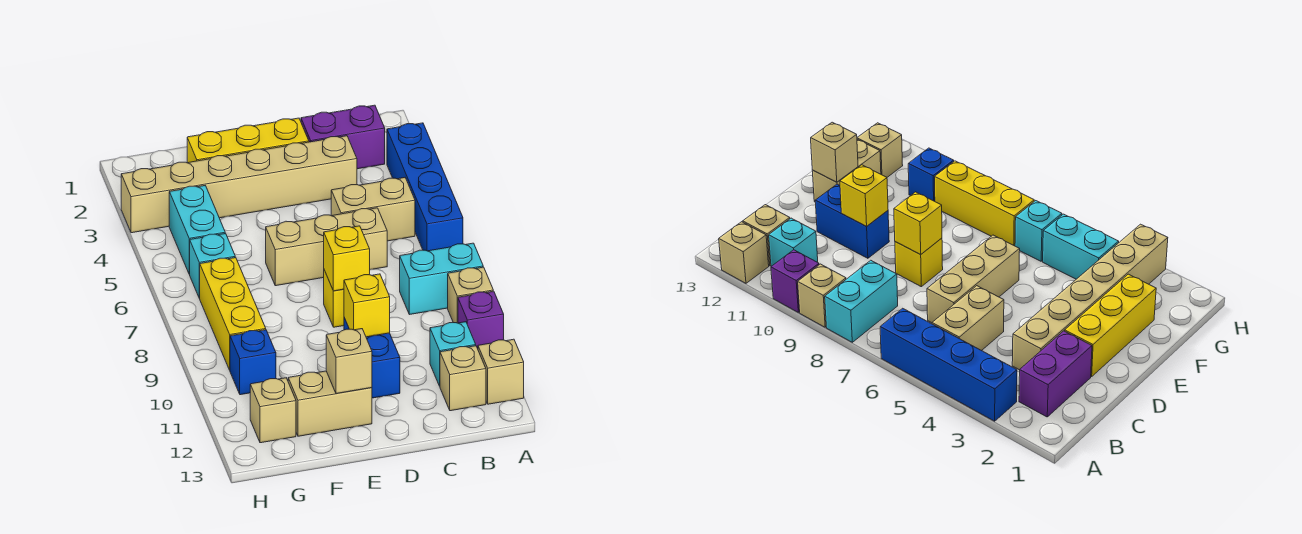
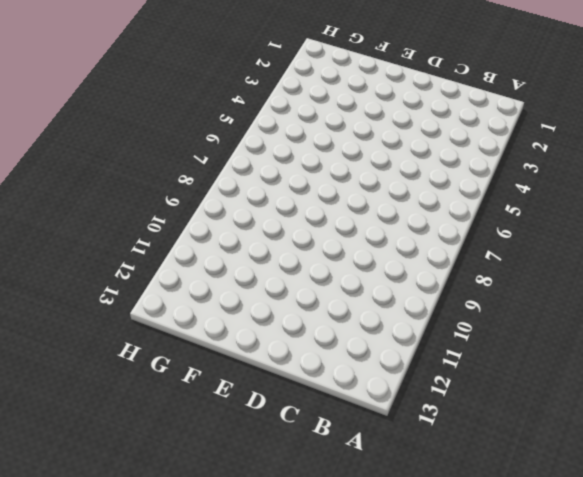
none -> blue brick A3:A6 level 1
none -> cyan brick A8:B8 level 1
none -> tan brick A9 level 1

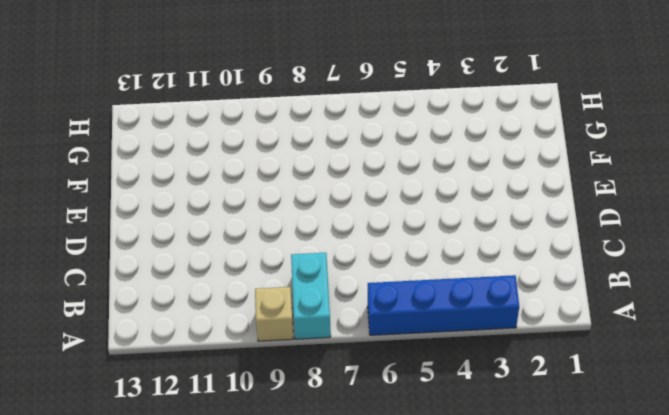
none -> purple brick A10 level 1
none -> tan brick A12 level 1
none -> purple brick B2:C2 level 1

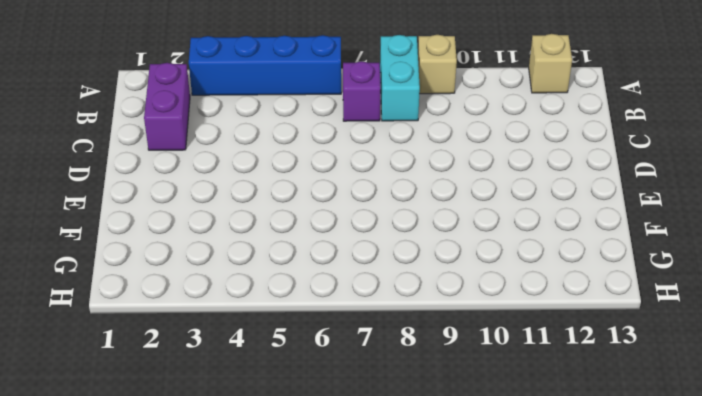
purple brick B7 level 1 -> purple brick A10 level 1
none -> tan brick B5:C5 level 1
none -> cyan brick B11 level 1
none -> tan brick B12 level 1

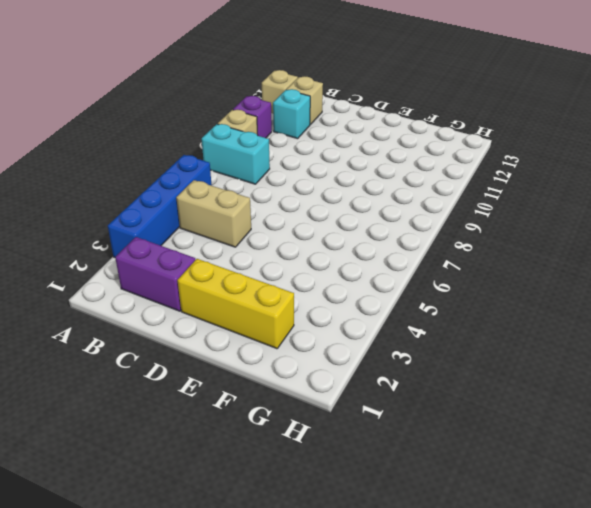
none -> tan brick C3:H3 level 1
none -> tan brick C6:E6 level 1
none -> yellow brick D8 level 1

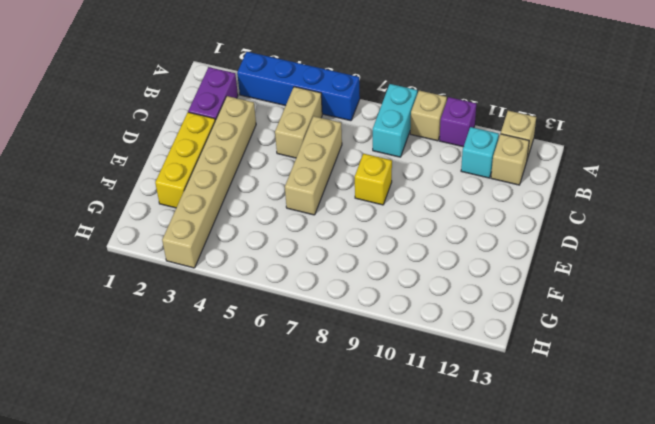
none -> blue brick D10:D11 level 1
none -> tan brick E12:F12 level 1
none -> cyan brick G4:G5 level 1

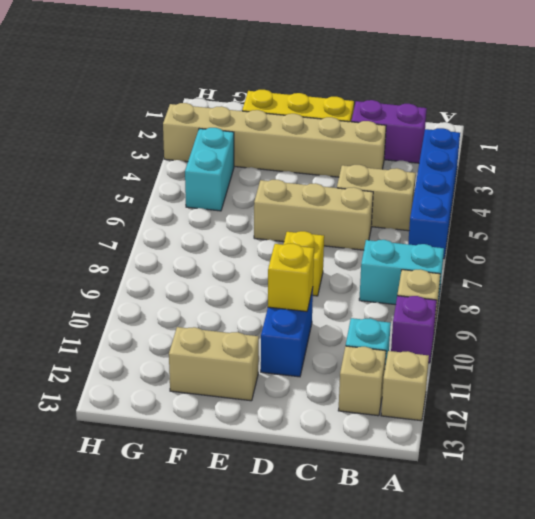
none -> cyan brick G6 level 1
none -> yellow brick G7:G9 level 1
none -> blue brick G10 level 1

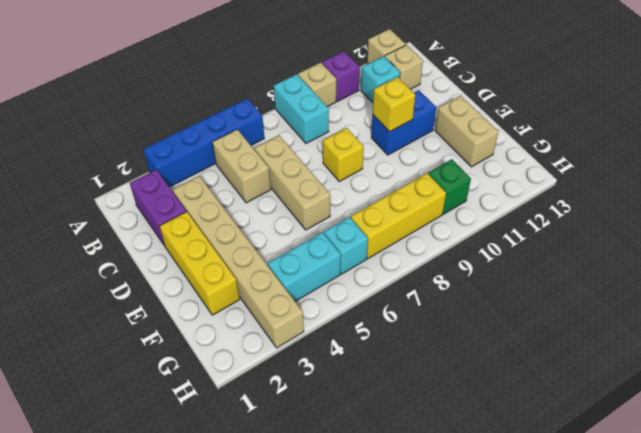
green brick G10 level 1 -> blue brick G10 level 1
none -> tan brick G12 level 1
none -> yellow brick D8 level 2
none -> tan brick E12 level 2

